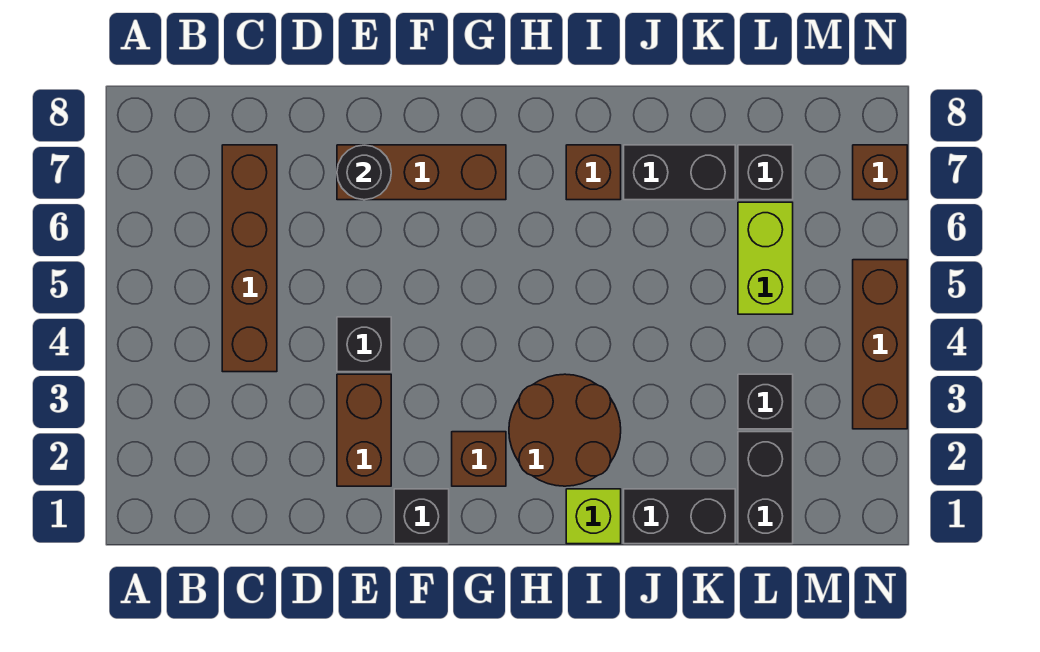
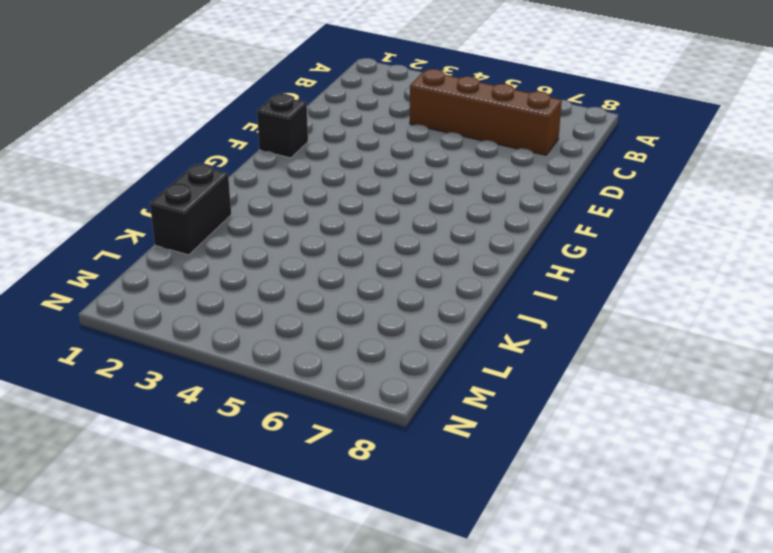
none -> brown brick E2:E3 level 1
none -> black brick E4 level 1
none -> brown brick E7:G7 level 1

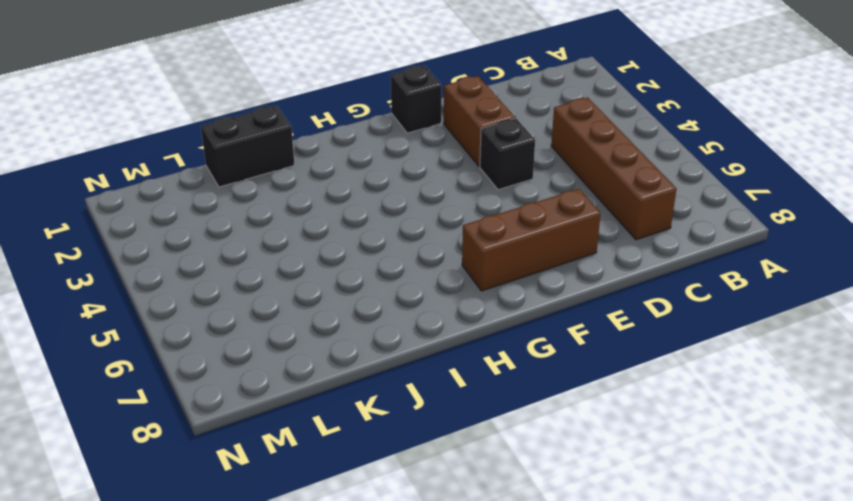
none -> brown brick G2 level 1
none -> brown round brick H2:I3 level 1
none -> lime brick I1 level 1

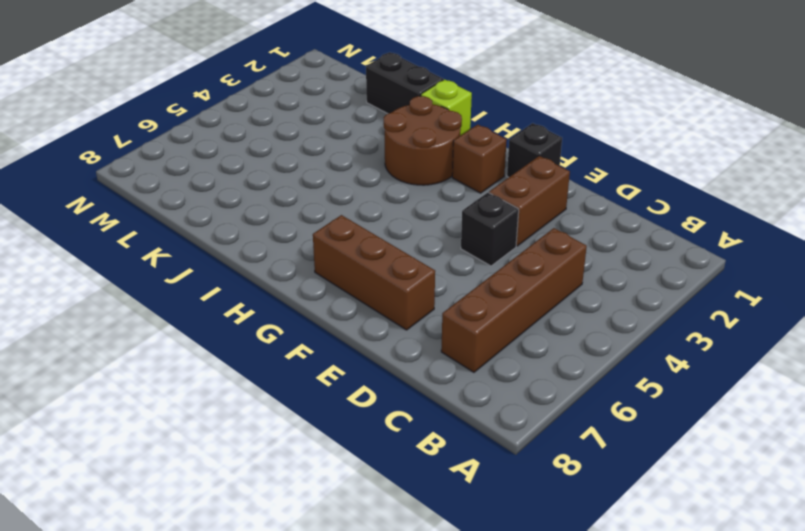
none -> brown brick I7 level 1
none -> black brick J7:K7 level 1
none -> black brick L1:L2 level 1

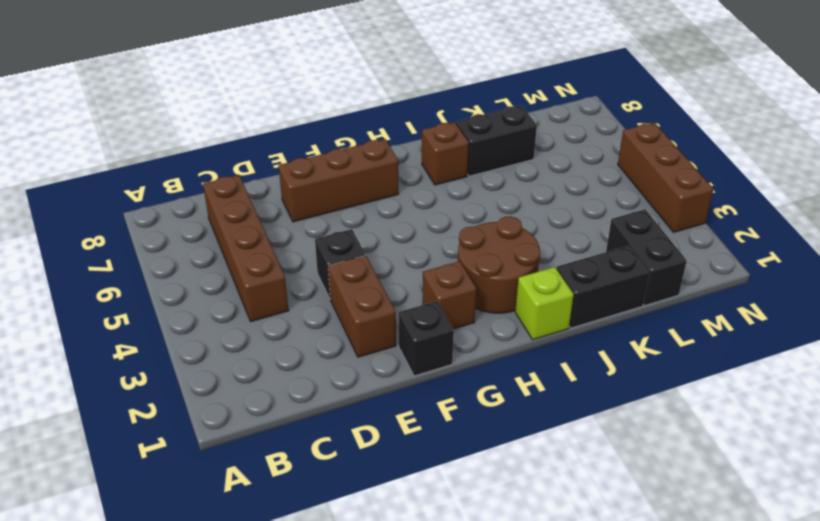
none -> black brick L3 level 1
none -> lime brick L5:L6 level 1
none -> black brick L7 level 1

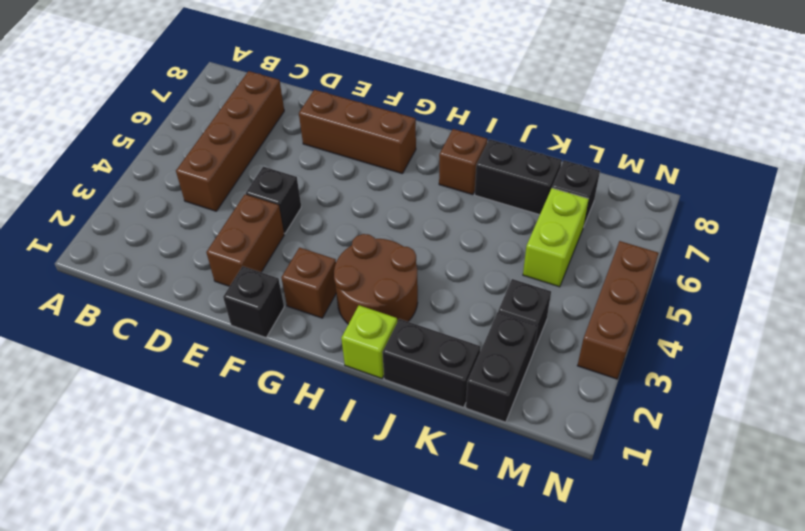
none -> brown brick N7 level 1
none -> black round brick E7 level 2

